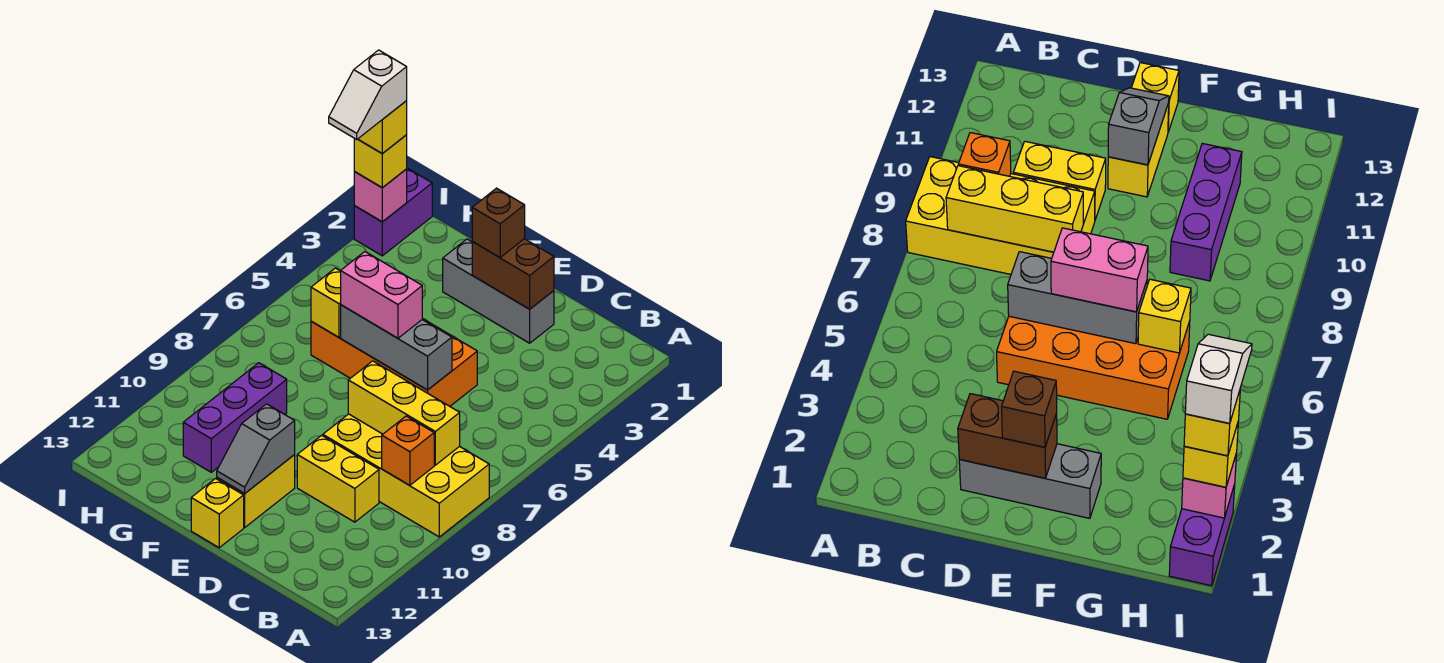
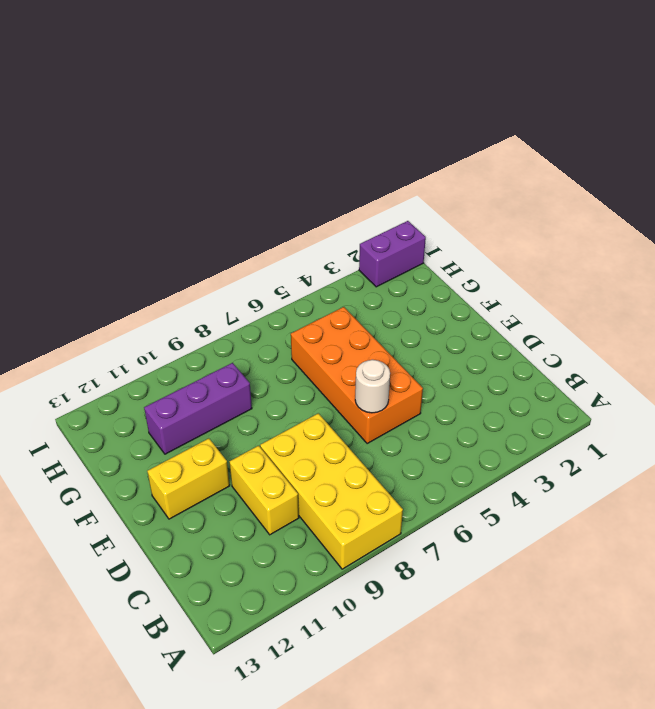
white round brick D6 level 2 -> grey brick D6:F6 level 2
none -> grey brick D2:F2 level 1
none -> yellow brick E13 level 1
none -> yellow brick B8:D8 level 2

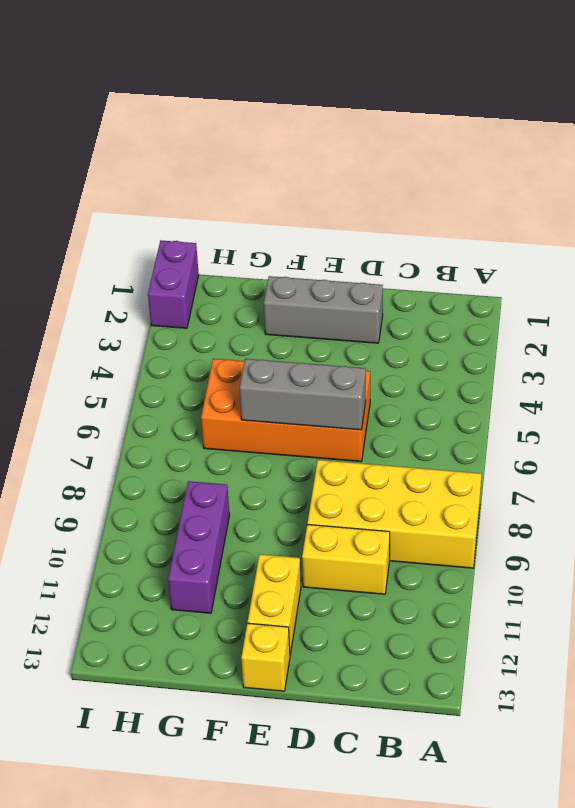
none -> yellow brick B8:D8 level 2
none -> orange brick B9 level 2
none -> brown brick D2:E2 level 2

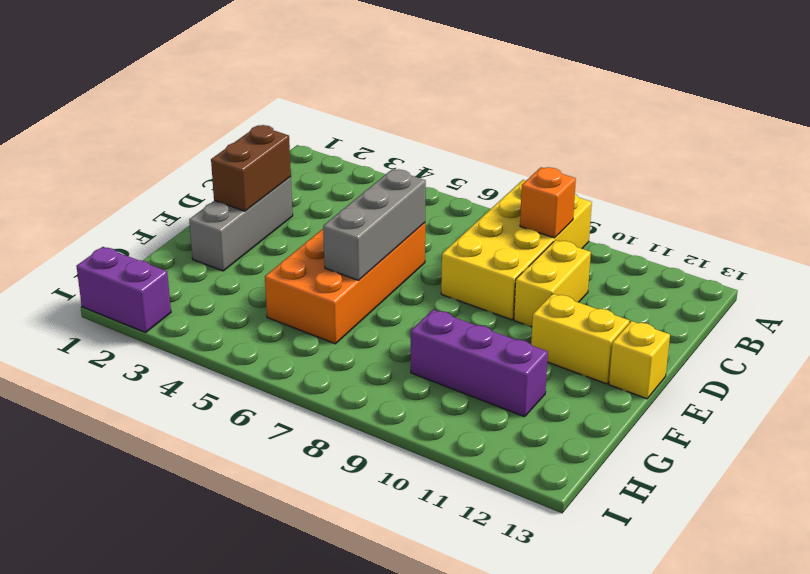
none -> yellow brick B8:D8 level 2
none -> grey slope E11:E12 level 2 top 11
none -> yellow brick G6 level 2

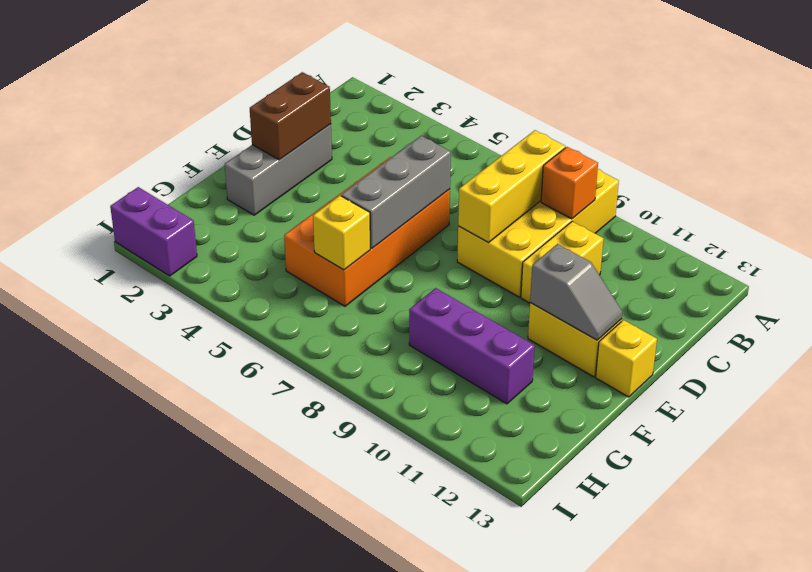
none -> pink brick I2 level 2
none -> brown brick E2 level 3
none -> pink brick E6:F6 level 3

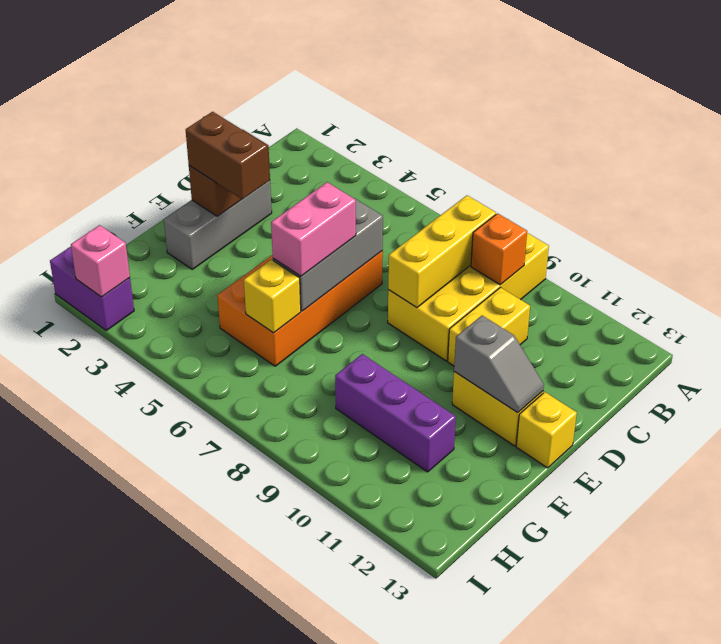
brown brick E2:E3 level 3 -> brown brick E2 level 3
none -> yellow brick I2 level 3
none -> yellow brick I2 level 4
none -> white slope I2:I3 level 5 top 2

